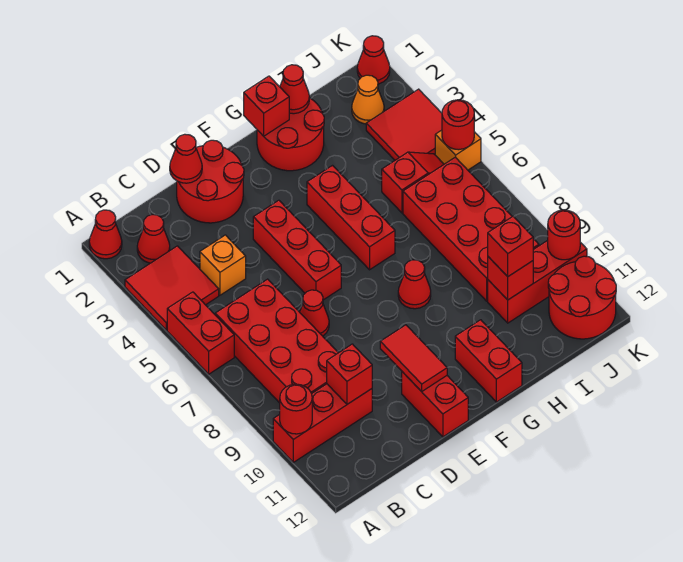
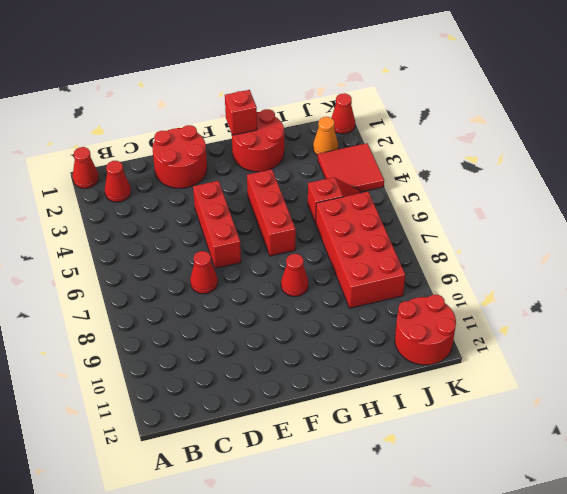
none -> red tile A3:B4 level 1
none -> red brick A5:A6 level 1
none -> red brick A10:C10 level 1
none -> red brick B6:C9 level 1

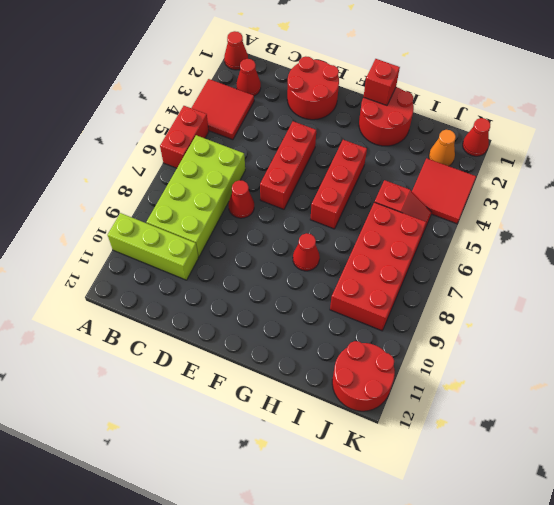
lime brick A10:C10 level 1 -> red brick A10:C10 level 1
lime brick B6:C9 level 1 -> red brick B6:C9 level 1
none -> orange brick C4 level 1
none -> red brick E11:E12 level 1
none -> red brick G11:G12 level 1
none -> red brick I10:K10 level 1

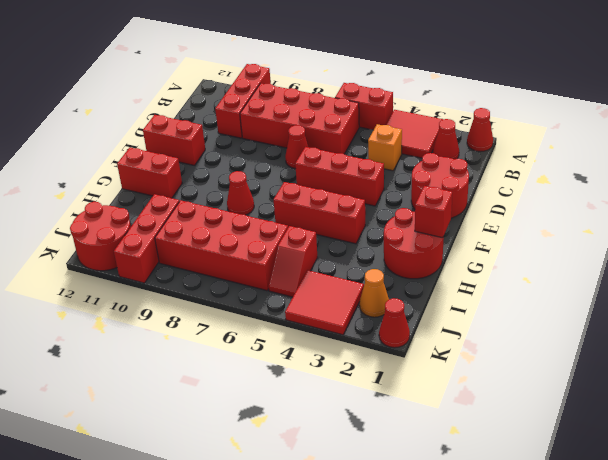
none -> orange brick K5 level 1
none -> red round brick A10 level 2
none -> red brick C10 level 2
none -> red cone D1 level 2

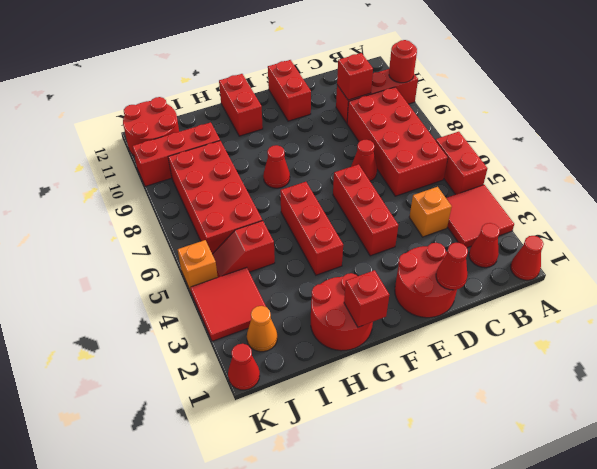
none -> red tile E10:E11 level 2
none -> red cone H1 level 2
none -> red brick I10 level 2
none -> red round brick K5 level 2

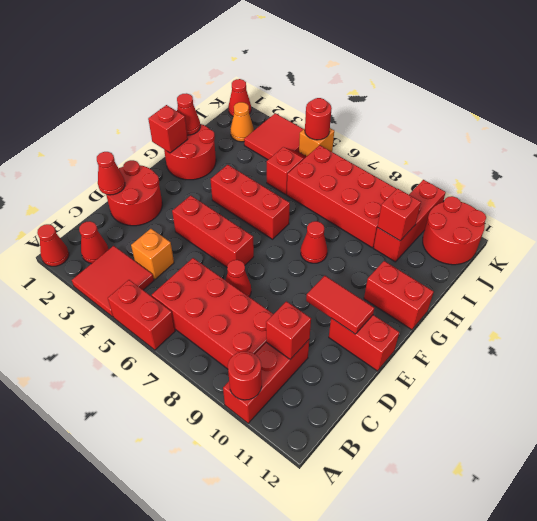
none -> red round brick K10 level 2
none -> red brick I10 level 3

